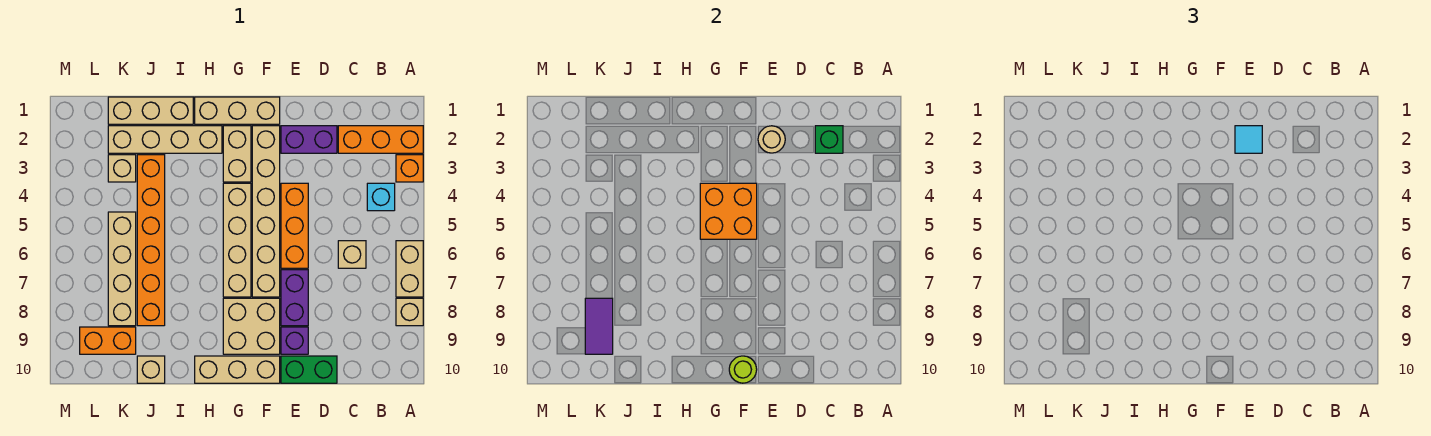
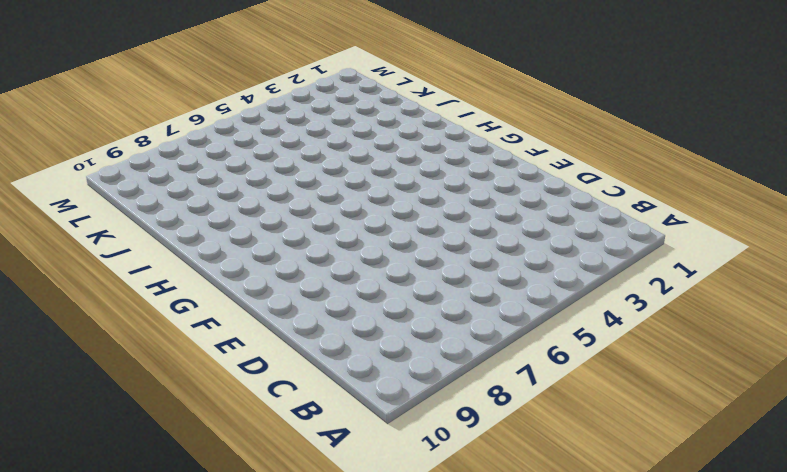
none -> orange brick A2:C2 level 1
none -> orange brick A3 level 1
none -> tan brick A6:A7 level 1
none -> tan brick A8 level 1

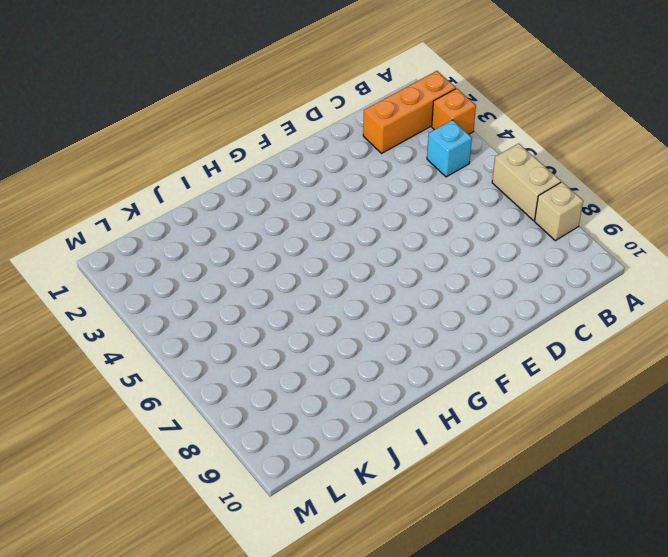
none -> tan brick C6 level 1
none -> purple brick D2:E2 level 1
none -> green brick D10:E10 level 1
none -> orange brick E4:E6 level 1

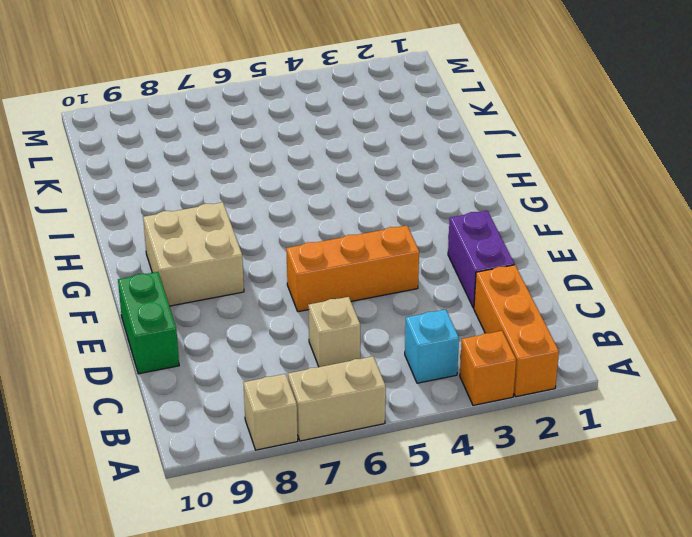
none -> purple brick E7:E8 level 1
none -> purple brick E9 level 1
none -> tan brick F1:H1 level 1
none -> tan brick F2:F7 level 1

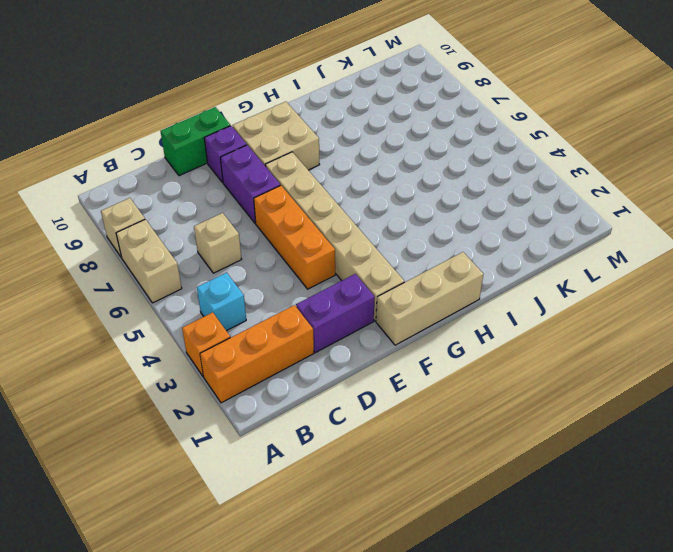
none -> tan brick F10:H10 level 1
none -> tan brick G2:G3 level 1
none -> tan brick G4:G7 level 1
none -> tan brick H2:K2 level 1

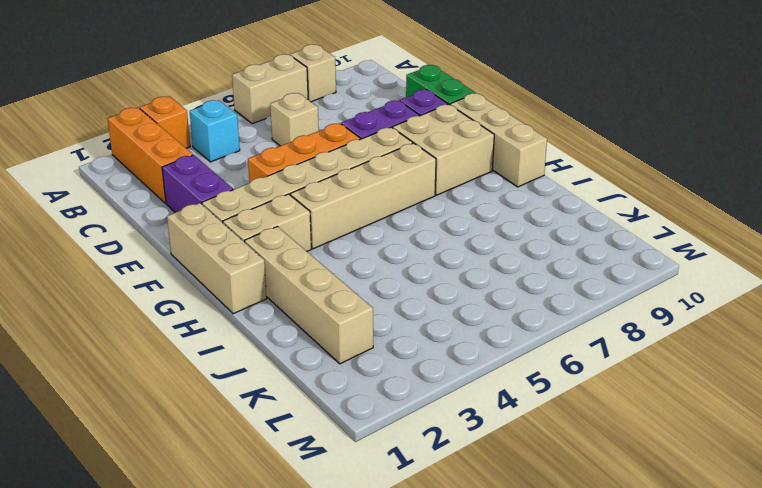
none -> tan brick I1:K1 level 1
none -> orange brick J3:J8 level 1
none -> tan brick J10 level 1
none -> tan brick K3 level 1

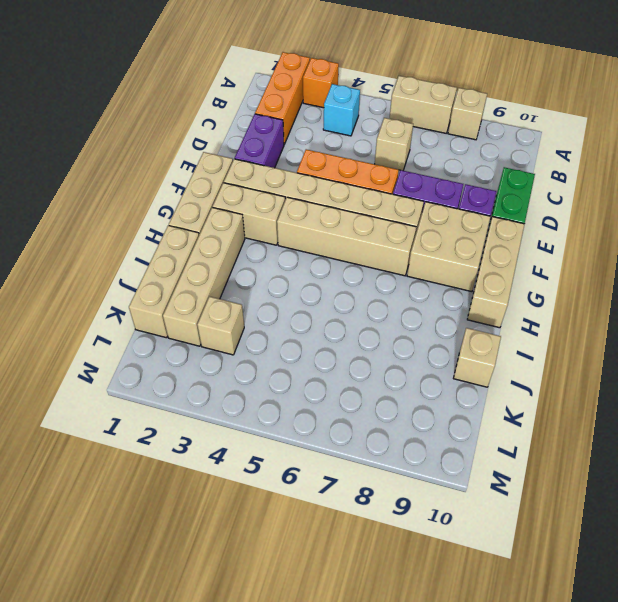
none -> orange brick J3:J8 level 1
none -> tan brick K5:K8 level 1
none -> orange brick K9:L9 level 1
none -> green brick C2 level 2

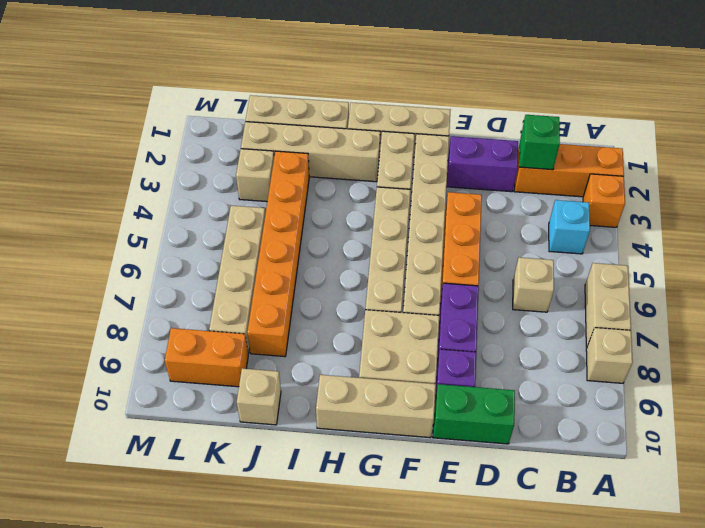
none -> tan round brick E2 level 2
none -> orange brick F4:G5 level 2
none -> lime round brick F10 level 2
none -> purple tile K8:K9 level 2

